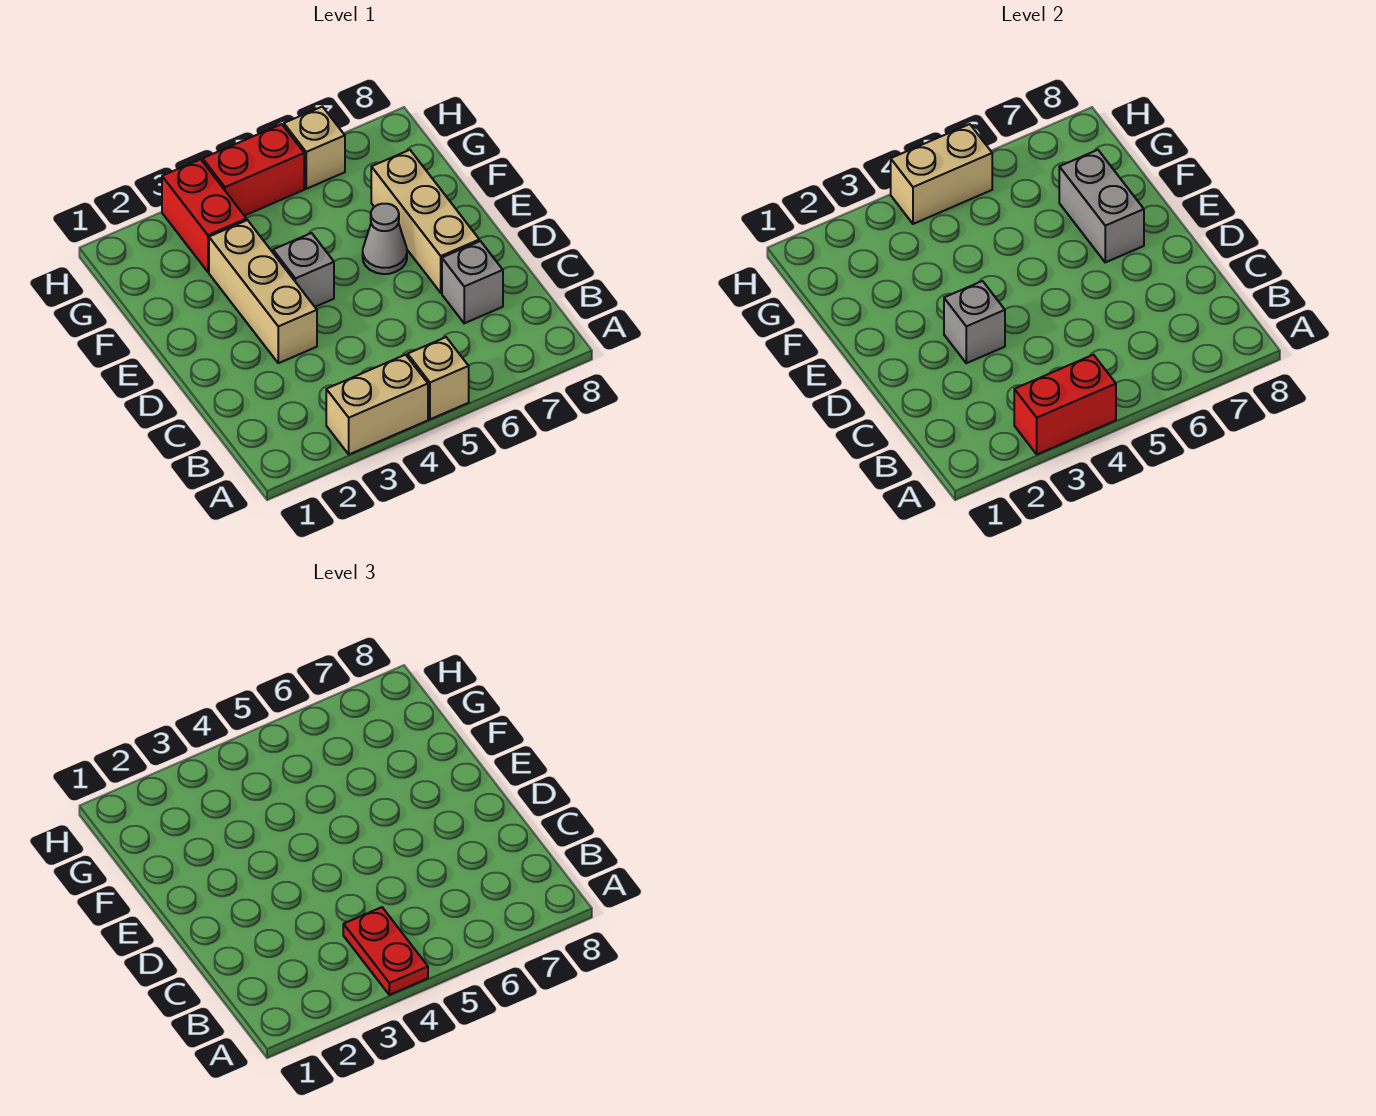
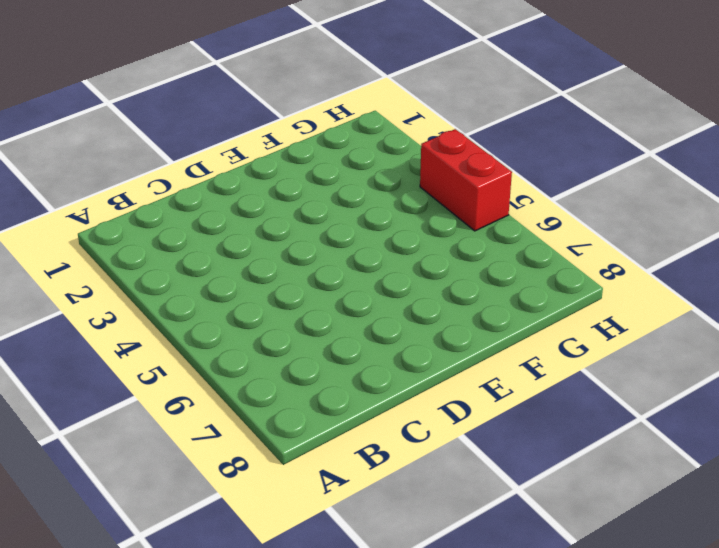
none -> tan brick A3:A4 level 1
none -> tan brick A5 level 1
none -> grey brick C7 level 1

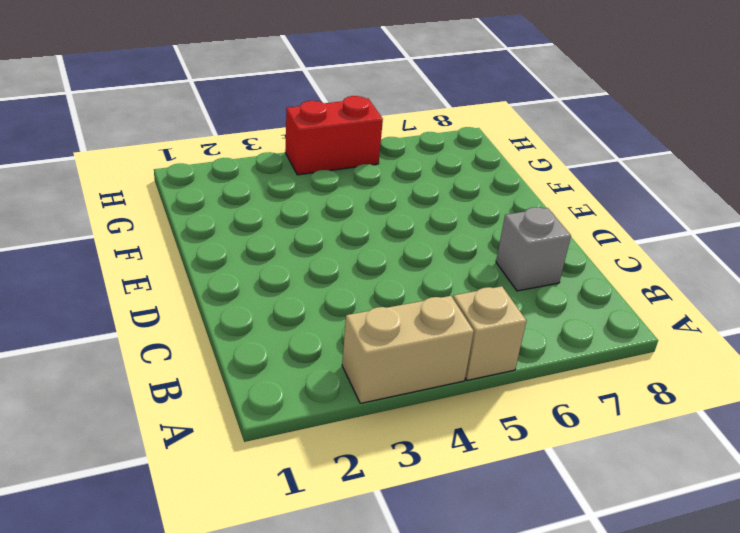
none -> tan brick D3:F3 level 1
none -> tan brick D7:F7 level 1
none -> grey brick E4 level 1

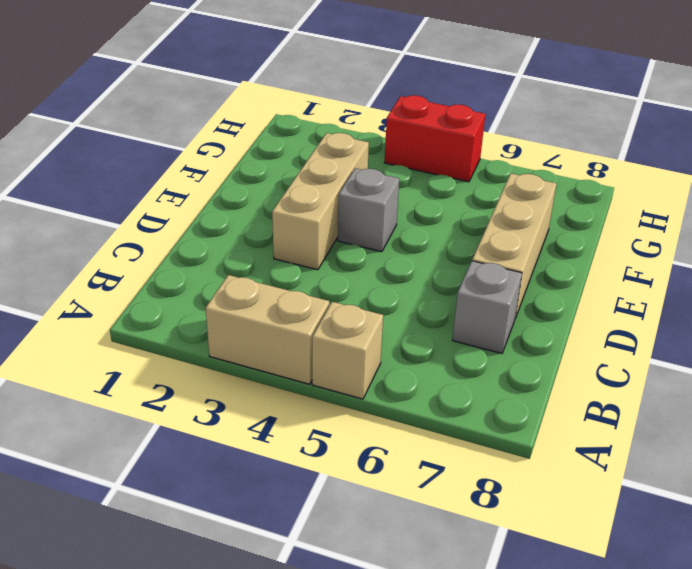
none -> grey cone E6 level 1
none -> red brick G3:H3 level 1
none -> tan brick H6 level 1

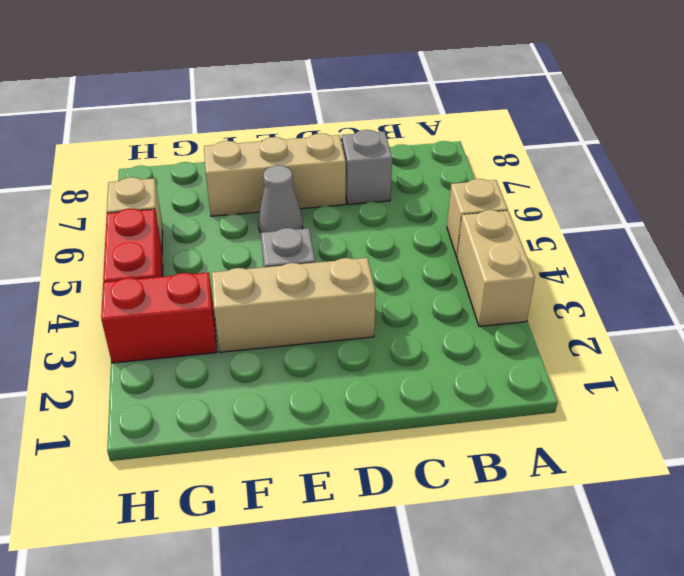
none -> red brick A3:A4 level 2
none -> grey brick D3 level 2
none -> grey brick E7:F7 level 2

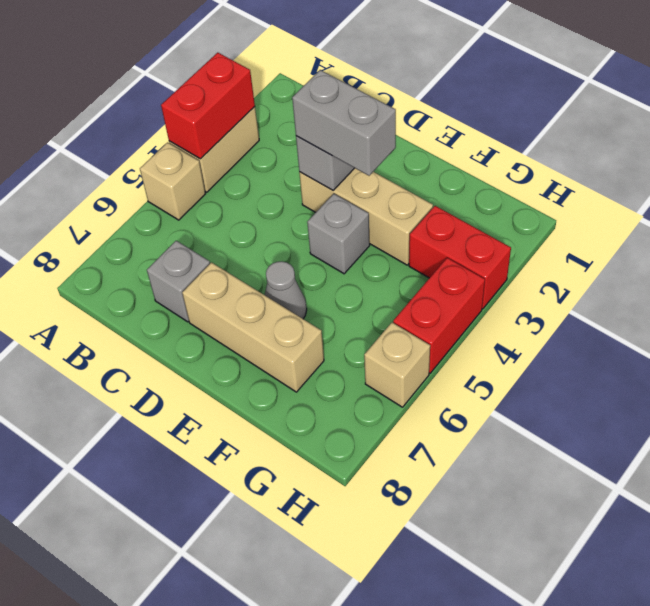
grey brick D3:E3 level 3 -> grey brick E7:F7 level 2
none -> tan brick H4:H5 level 2
none -> red plate A4:B4 level 3

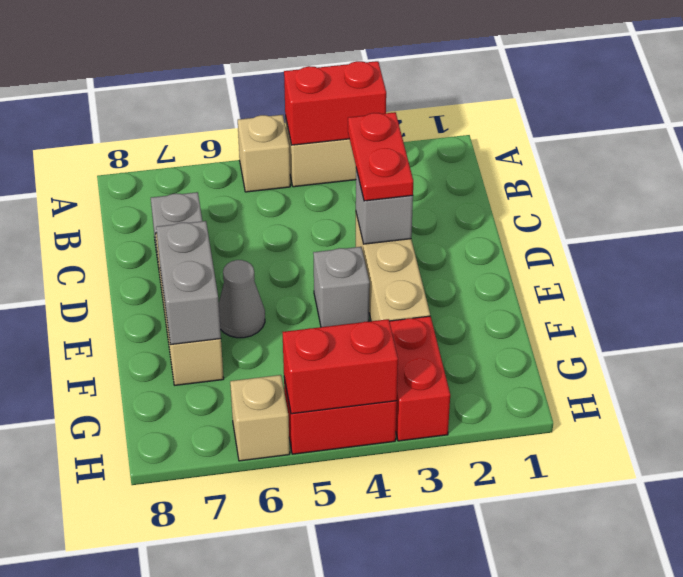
red plate C3:D3 level 3 -> red plate A4:B4 level 3
red brick H4:H5 level 2 -> tan brick H4:H5 level 2

